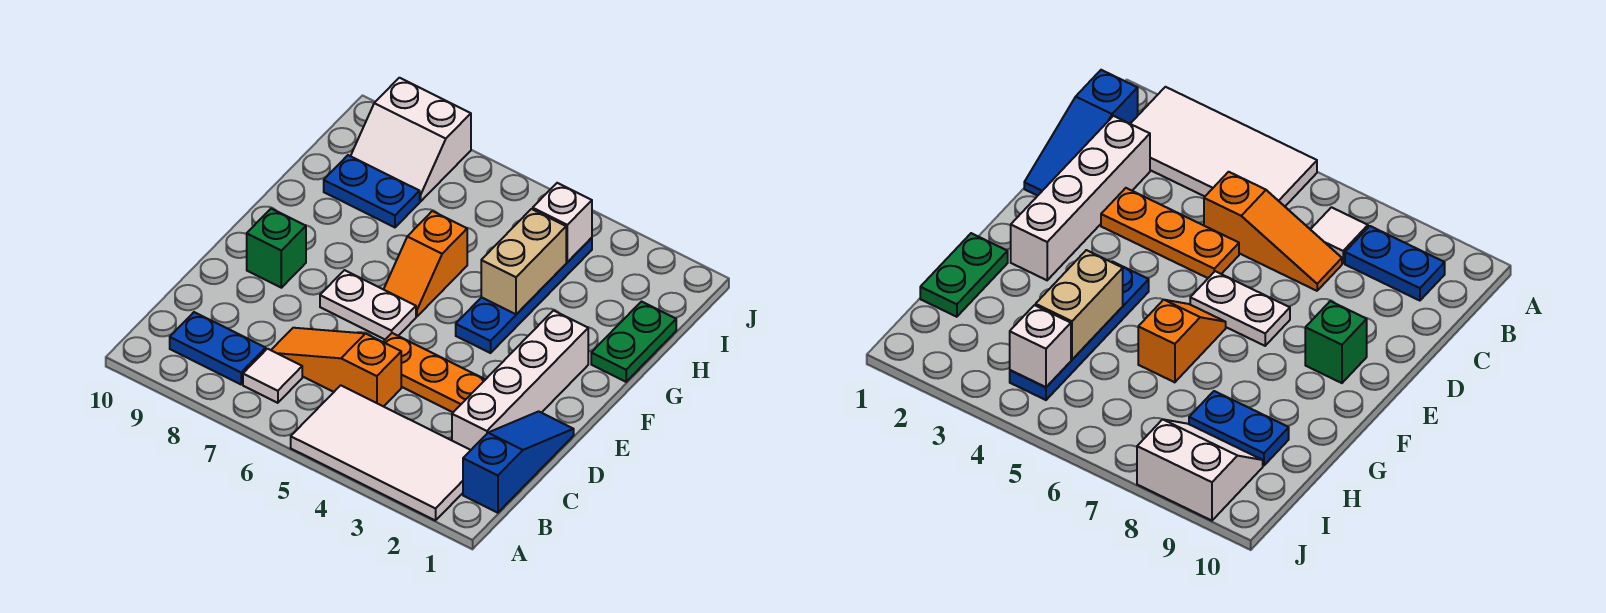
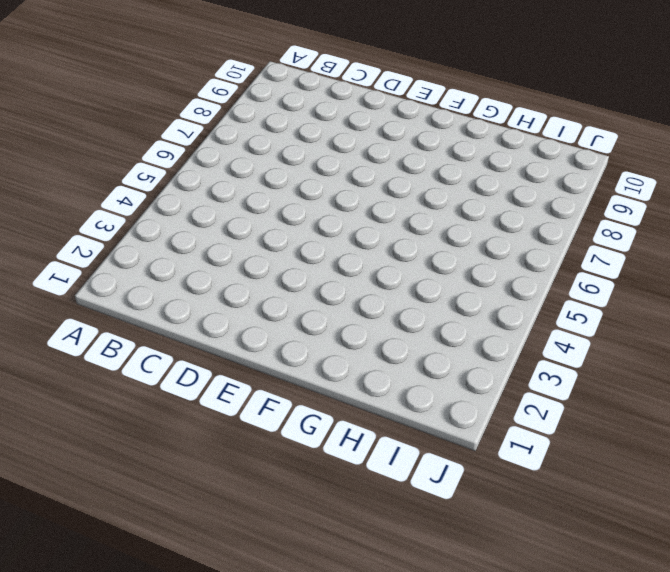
none -> white tile A2:B5 level 1
none -> blue slope B1:D1 level 1 top B
none -> white tile B7 level 1

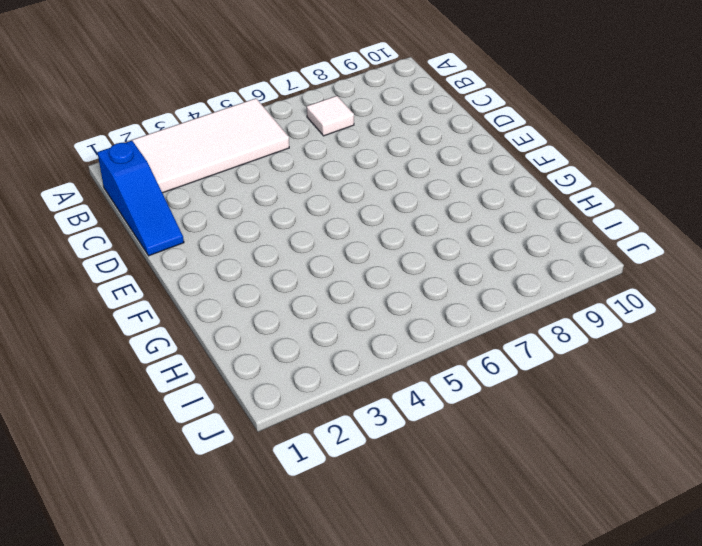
none -> blue plate B8:B9 level 1
none -> white brick C2:F2 level 1
none -> orange slope C5:C7 level 1 top 5

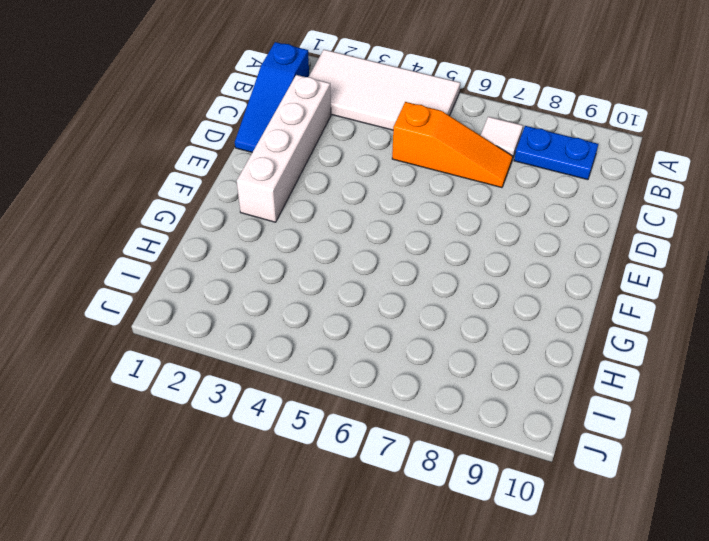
none -> orange plate D3:D5 level 1
none -> white plate E6:E7 level 1
none -> green brick E9 level 1

